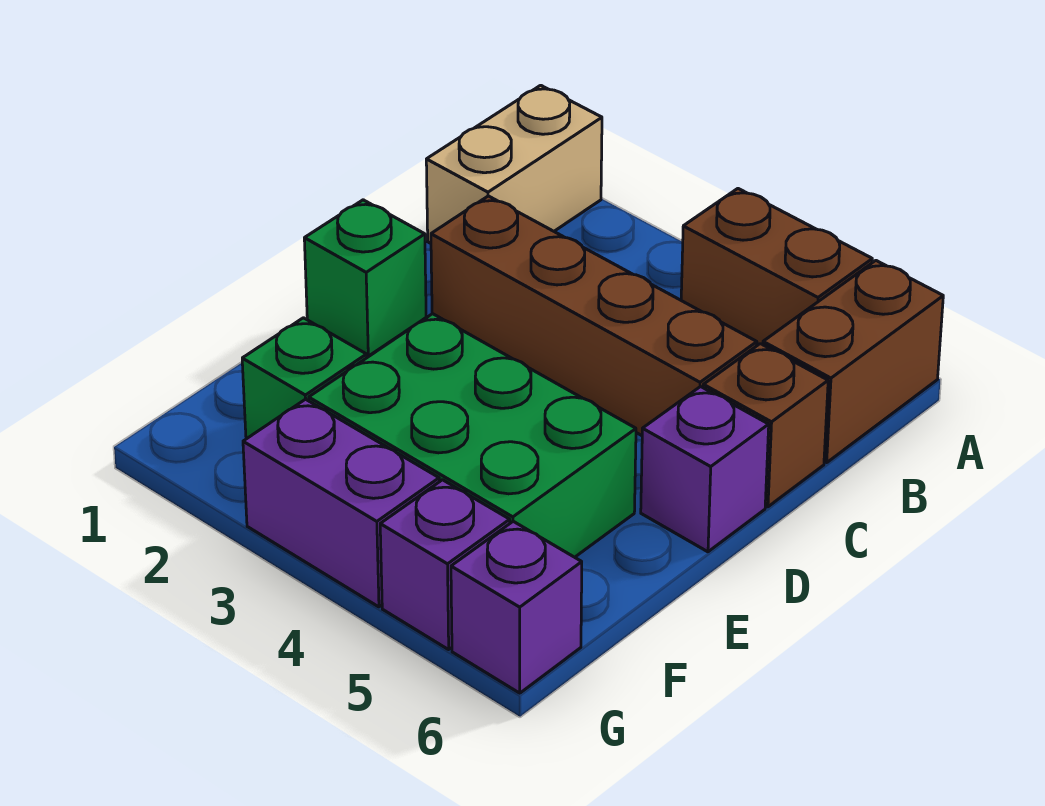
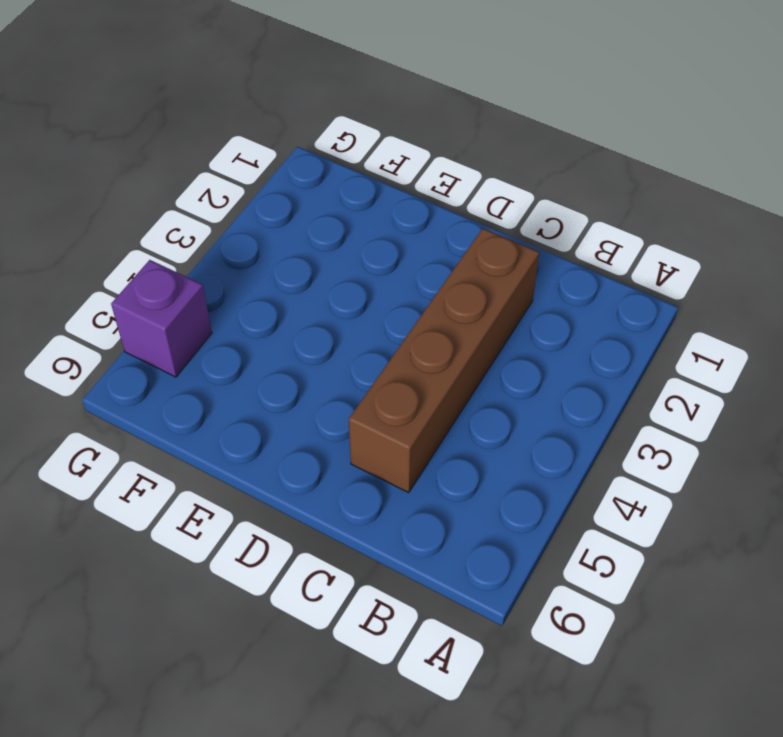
none -> tan brick A1:B1 level 1
none -> brown brick A4:A5 level 1
none -> brown brick A6:B6 level 1

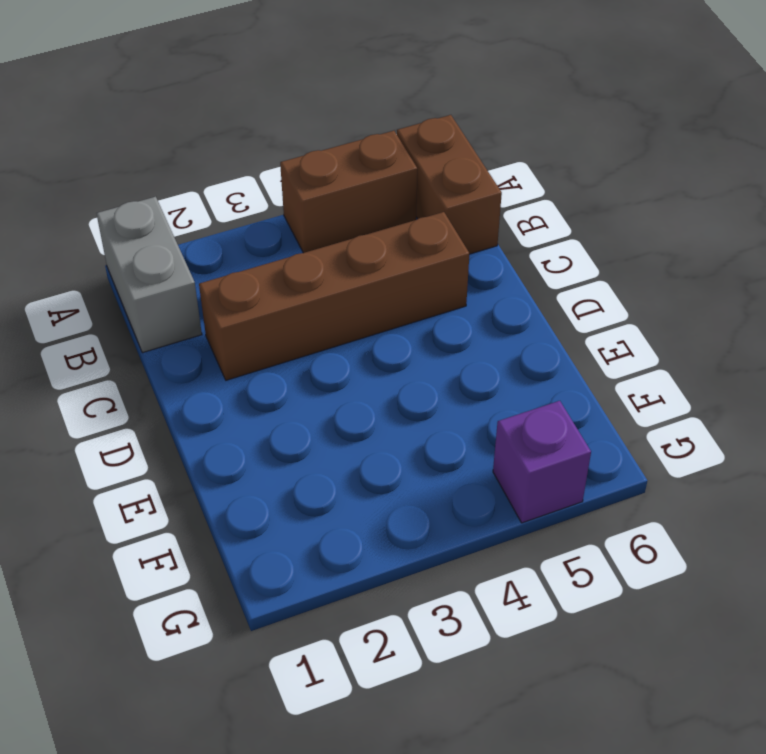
grey brick A1:B1 level 1 -> tan brick A1:B1 level 1
none -> brown brick C6 level 1
none -> green brick D1 level 1
none -> purple brick D6 level 1

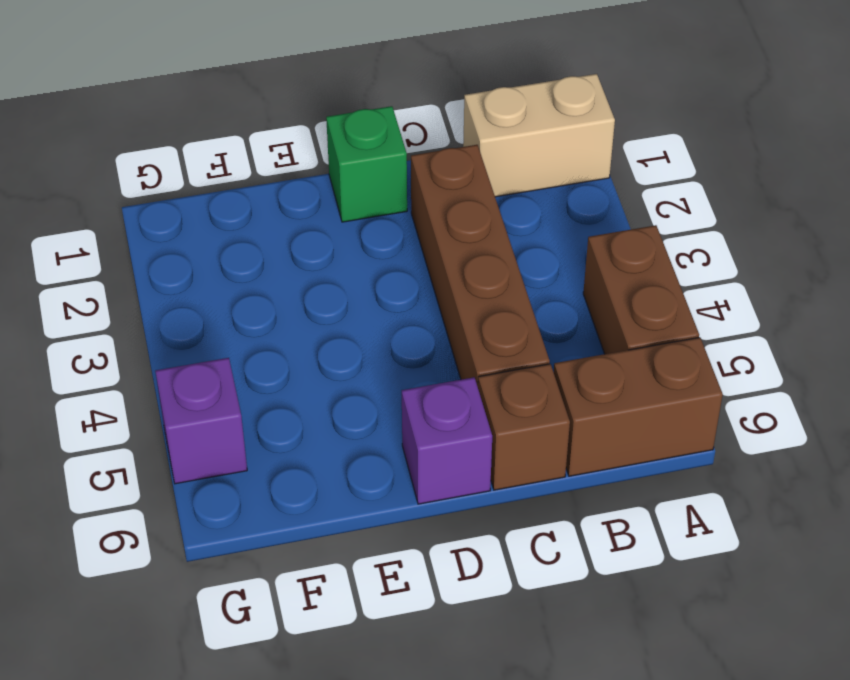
none -> green brick E3:F5 level 1
none -> green brick F2 level 1
none -> purple brick G3:G4 level 1

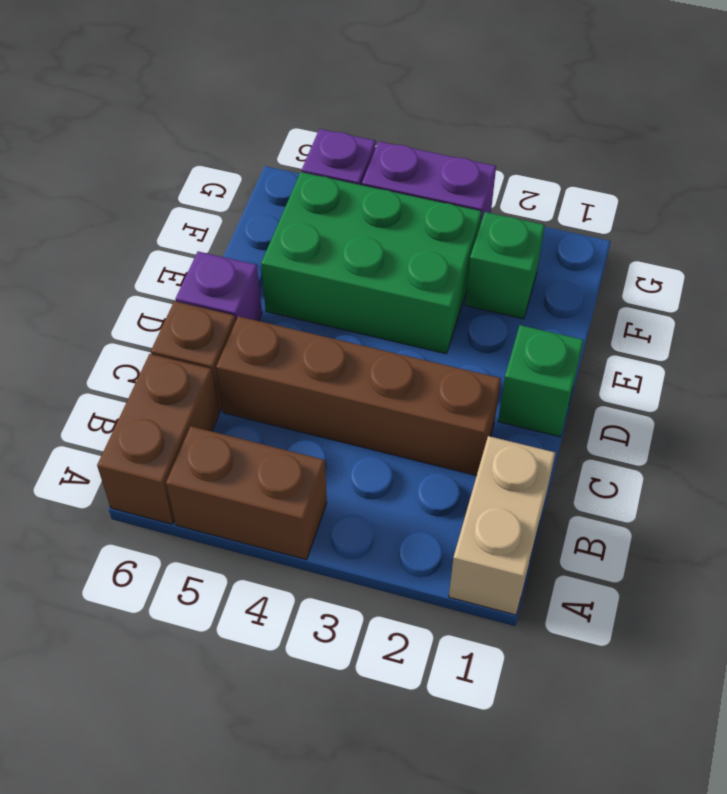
none -> purple brick G6 level 1

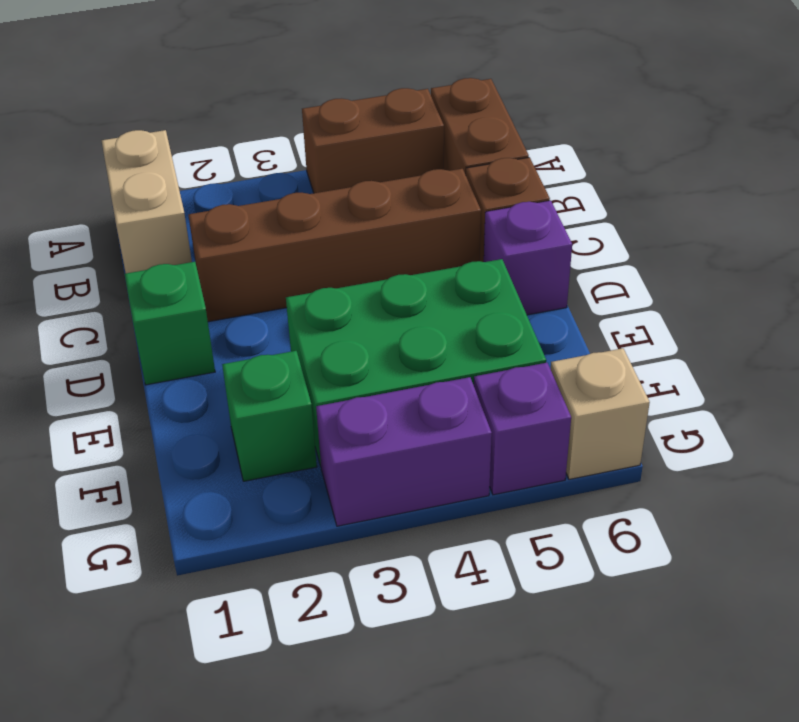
tan brick G6 level 1 -> purple brick G6 level 1

